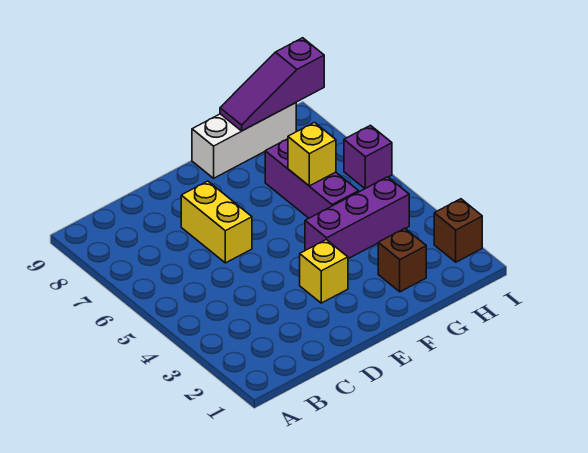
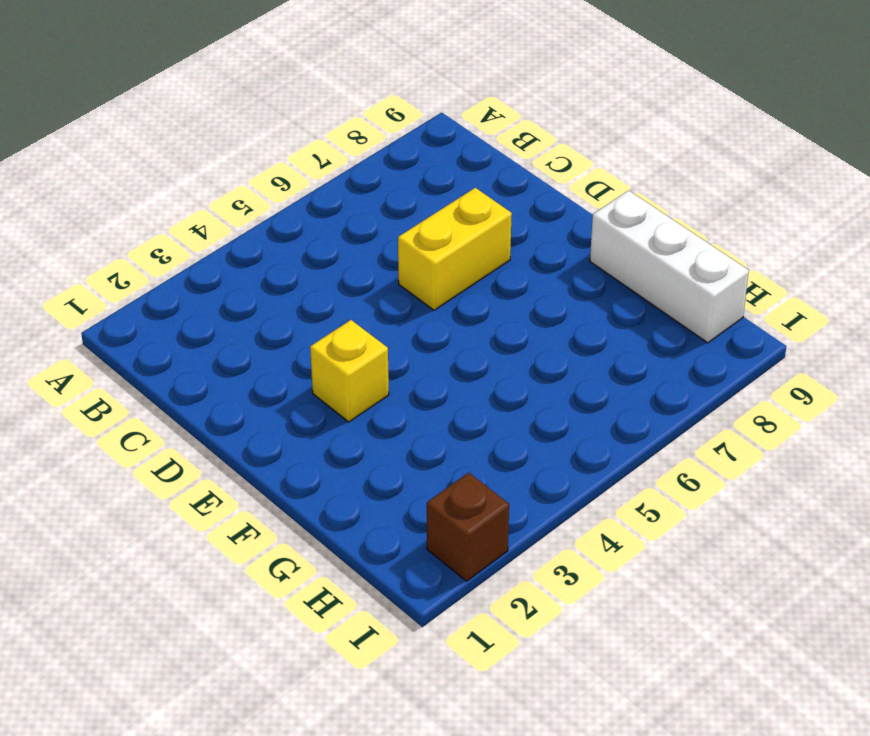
none -> purple brick F4:H4 level 1
none -> brown brick G2 level 1

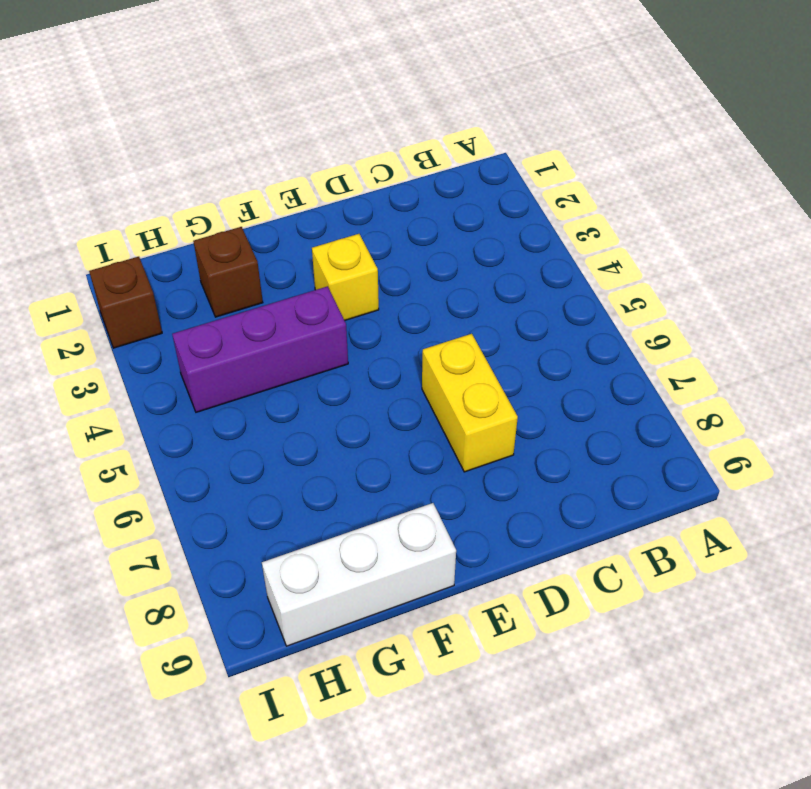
none -> purple brick G5:G7 level 1
none -> purple brick I6 level 1

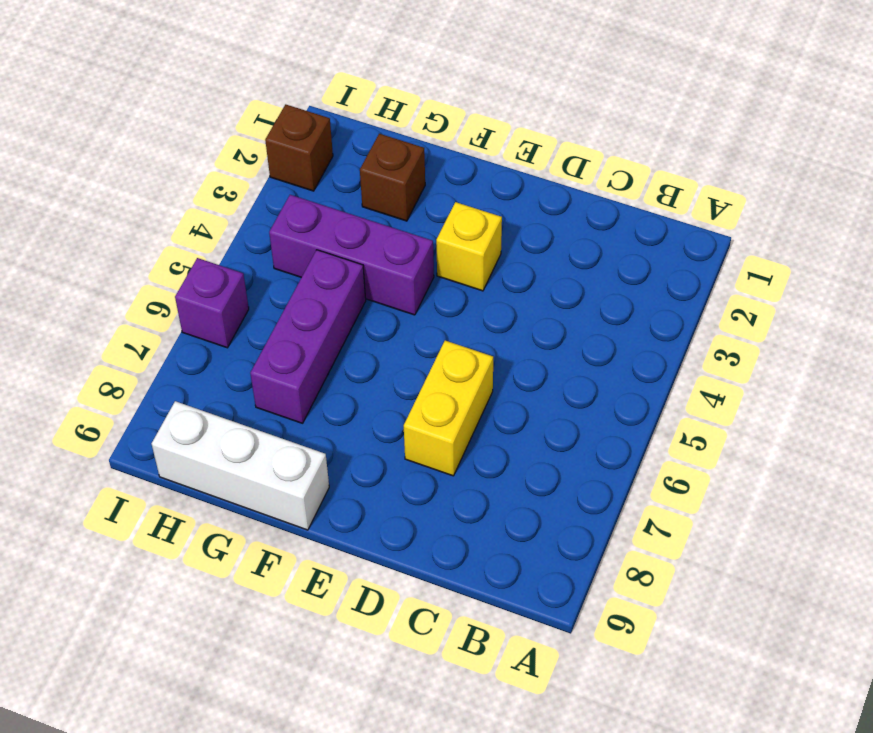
none -> yellow brick G6 level 2
none -> purple slope G9:I9 level 2 top I

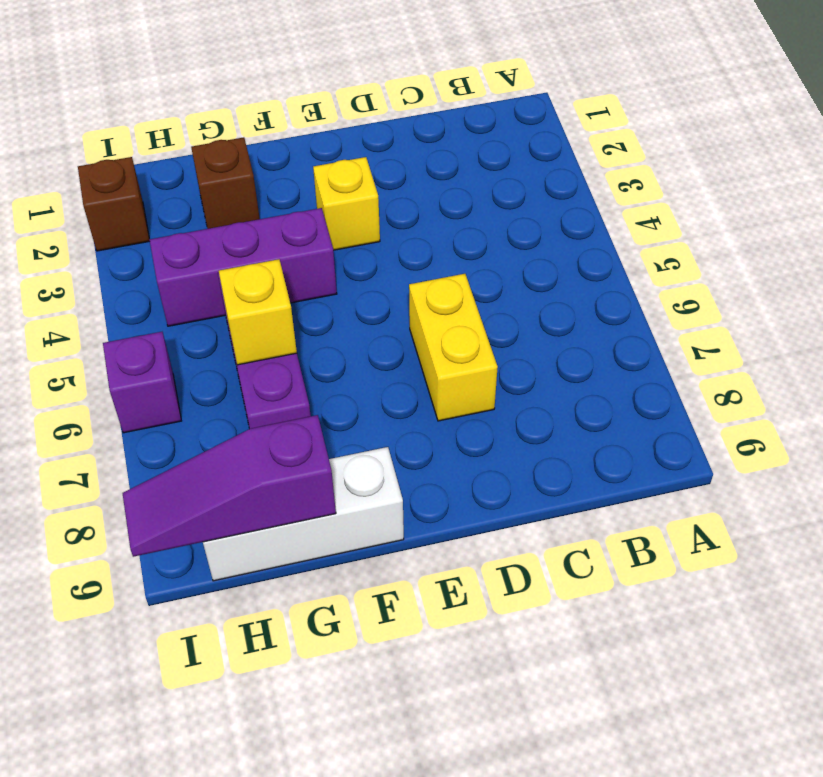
purple slope G9:I9 level 2 top G -> purple slope G9:I9 level 2 top I

